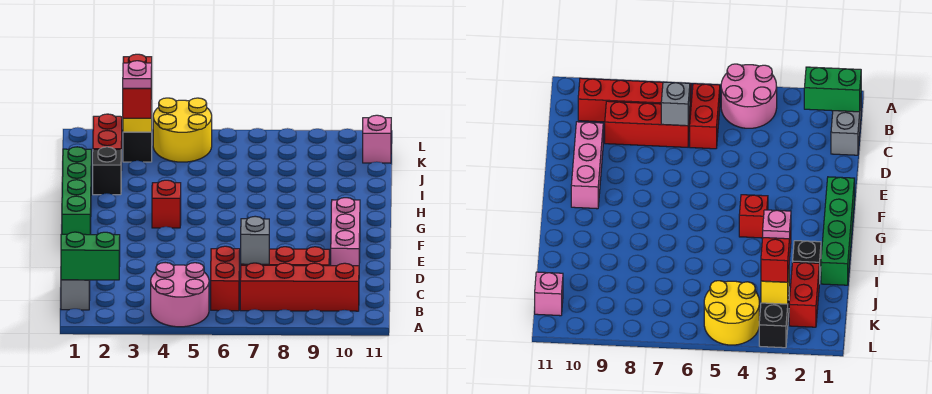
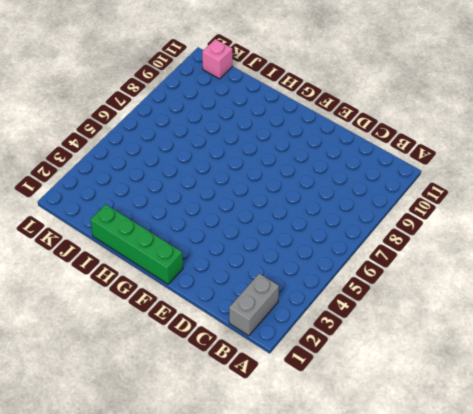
grey brick B1:B2 level 1 -> grey brick B1:C1 level 1
none -> pink round brick A4:B5 level 1
none -> red brick B6:C6 level 1
none -> red brick B7:B10 level 1

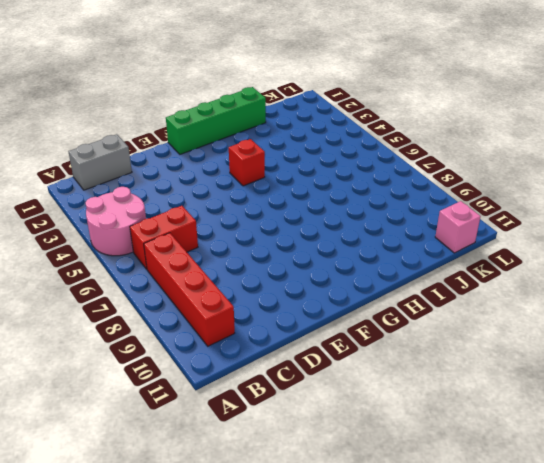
none -> red brick C7:C9 level 1
none -> pink brick D10:F10 level 1
none -> black brick I2 level 1

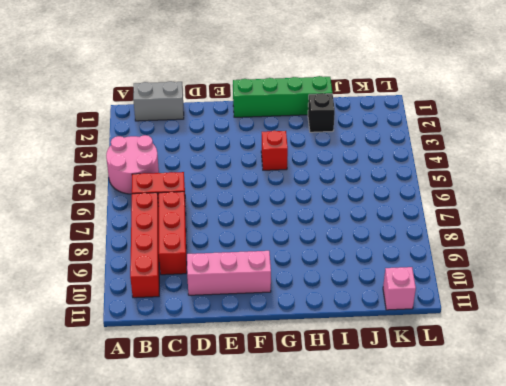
none -> red brick J2:K2 level 1
none -> black brick K3:L3 level 1
none -> yellow round brick K4:L5 level 1

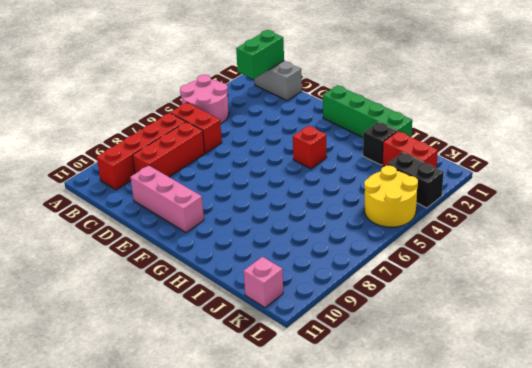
none -> grey brick C7 level 2
none -> yellow brick K3 level 2
none -> red brick J3:K3 level 3

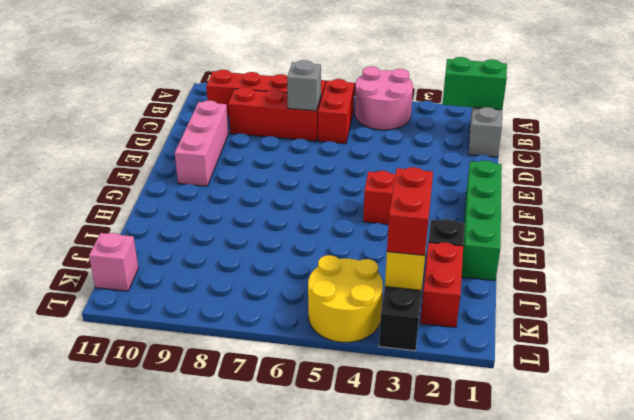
none -> pink plate J3 level 4

